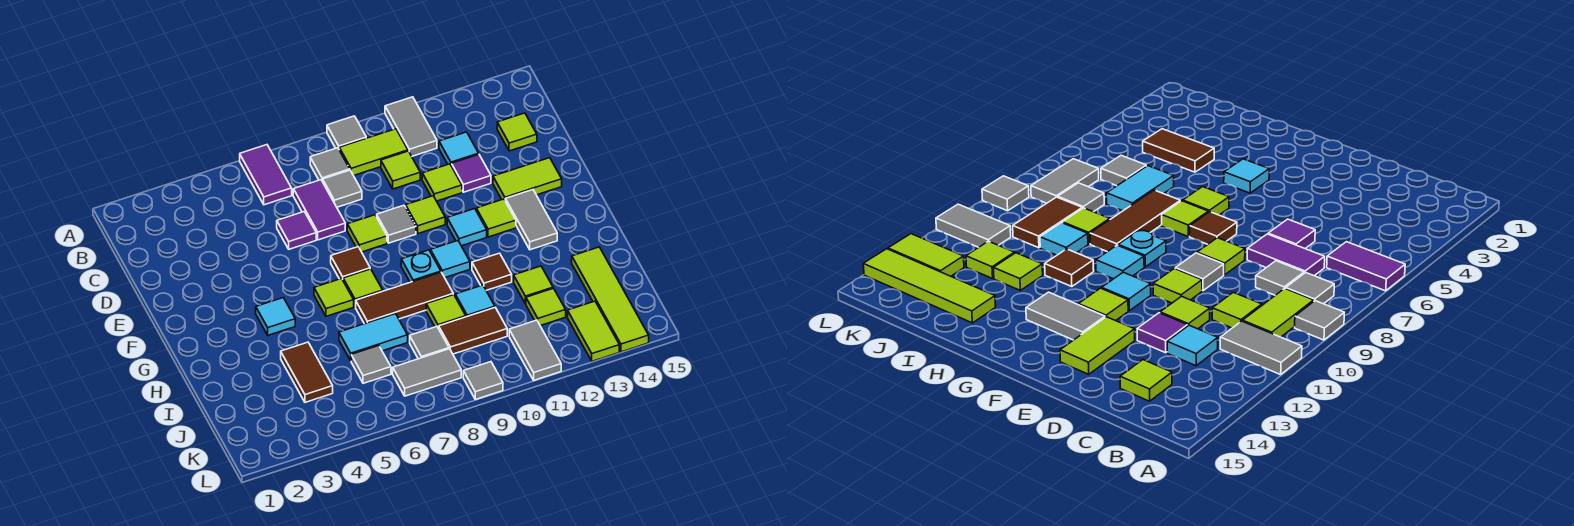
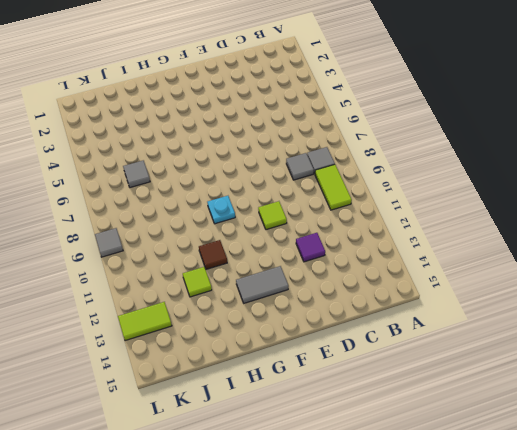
none -> purple tile A6:B6 level 1
none -> grey tile A9 level 1
none -> grey tile A11:B11 level 1
none -> purple tile C7:D7 level 1

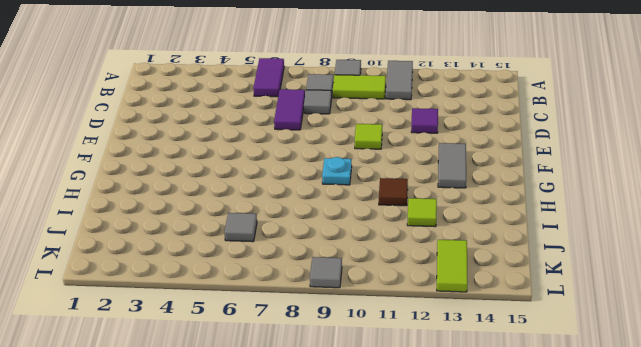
none -> lime tile C10 level 1
none -> cyan tile C12 level 1
none -> lime tile C14 level 1
none -> purple tile D6 level 1

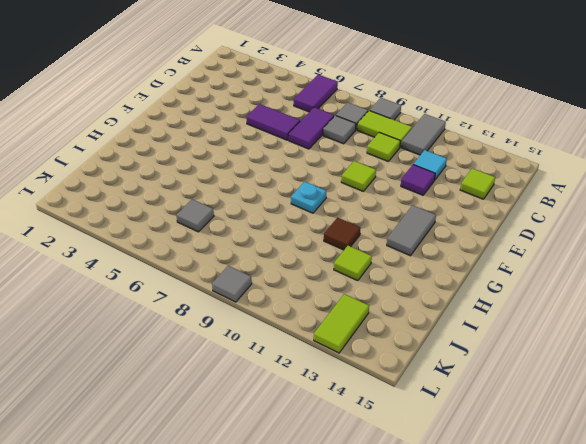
purple tile D5:D6 level 1 -> purple tile D6 level 1
none -> lime tile D11 level 1
none -> lime tile E8 level 1
none -> grey tile E9 level 1
none -> lime tile E13:E14 level 1

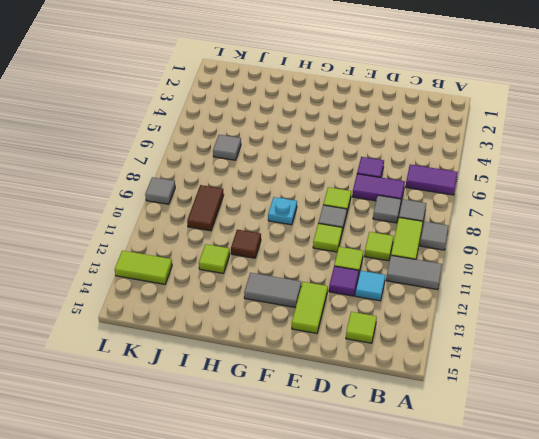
none -> brown tile F7 level 1
none -> cyan tile F11 level 1
none -> lime tile F12 level 1
none -> cyan tile G4 level 1

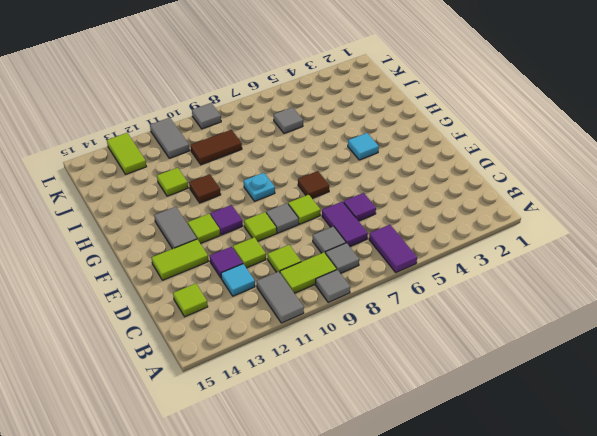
purple tile F11 level 1 -> cyan tile F11 level 1
none -> lime tile G6 level 1
none -> lime tile G7 level 1
none -> cyan tile G10 level 1
none -> brown tile H7:H9 level 1

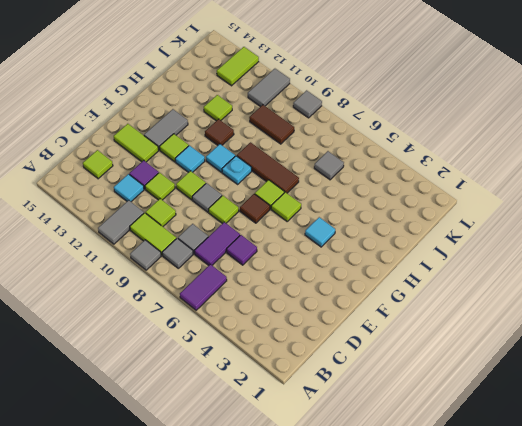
none -> brown tile I4:J4 level 1
none -> cyan tile I6:I7 level 1
none -> lime tile I9 level 1
none -> cyan tile I10 level 1

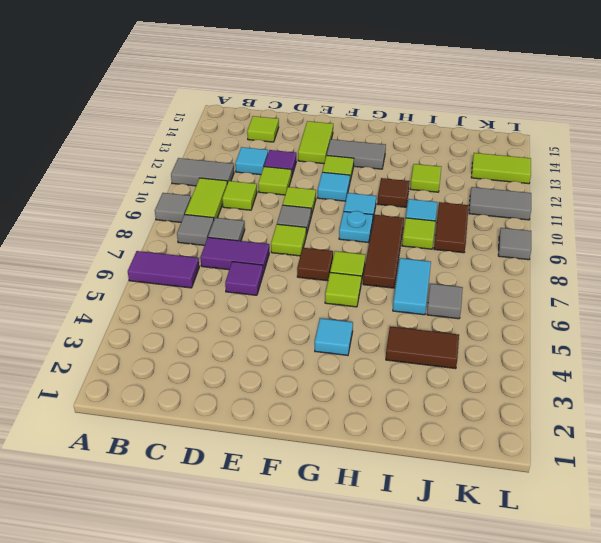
none -> lime tile I14:L14 level 1
none -> grey tile J8 level 1
none -> lime tile J12 level 1
none -> grey tile K7:K8 level 1

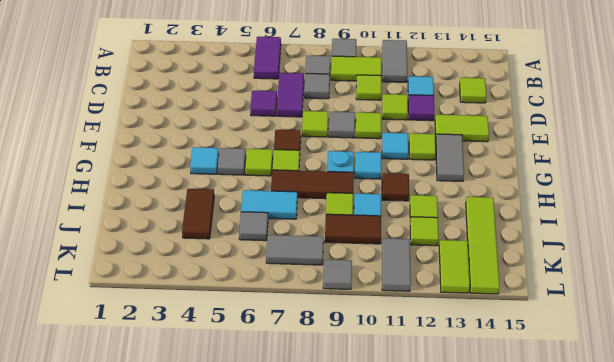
grey tile G5 level 1 -> grey tile J8 level 1

